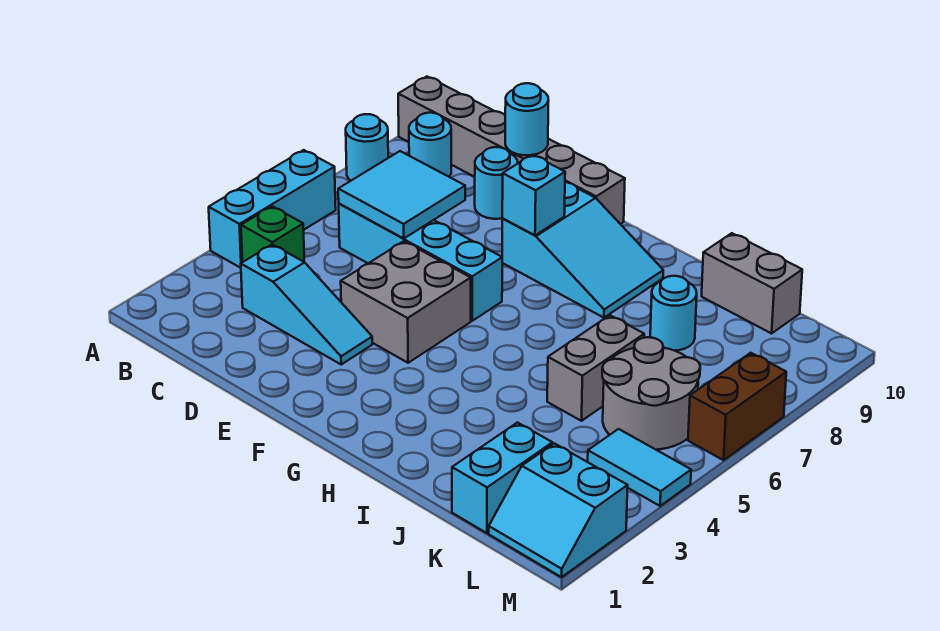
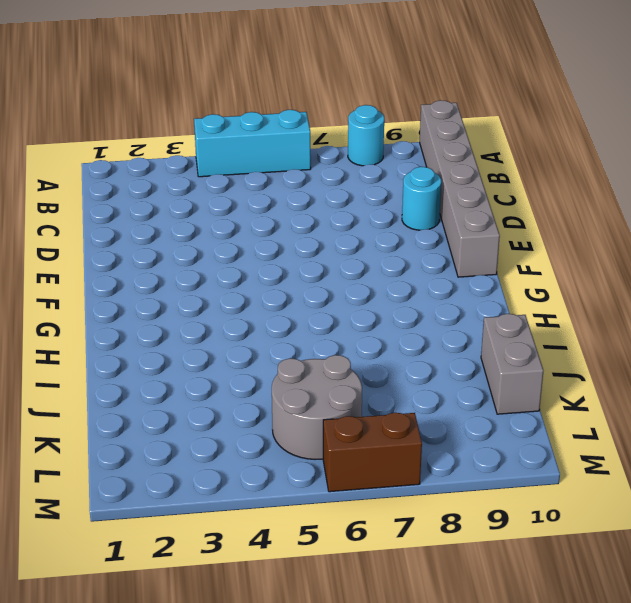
none -> green brick B4 level 1
none -> cyan round brick B9 level 1
none -> cyan slope C3:E3 level 1 top C

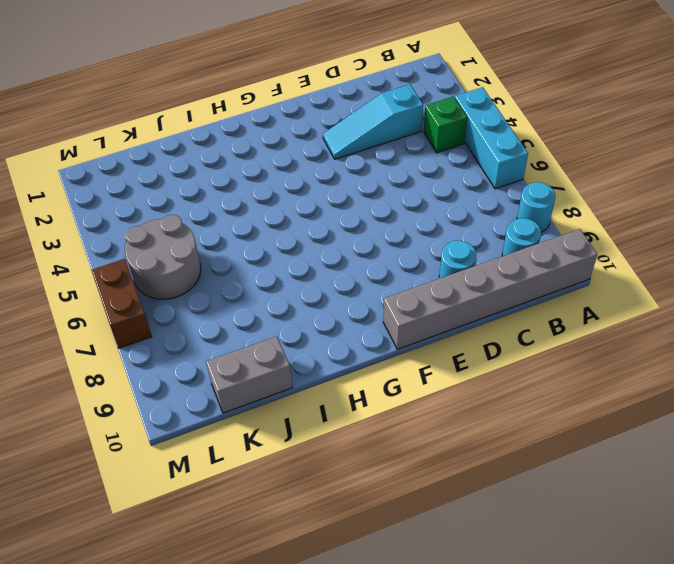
none -> cyan brick C6:F6 level 1
none -> grey brick E4:F5 level 1
none -> cyan slope F8:H9 level 1 top F

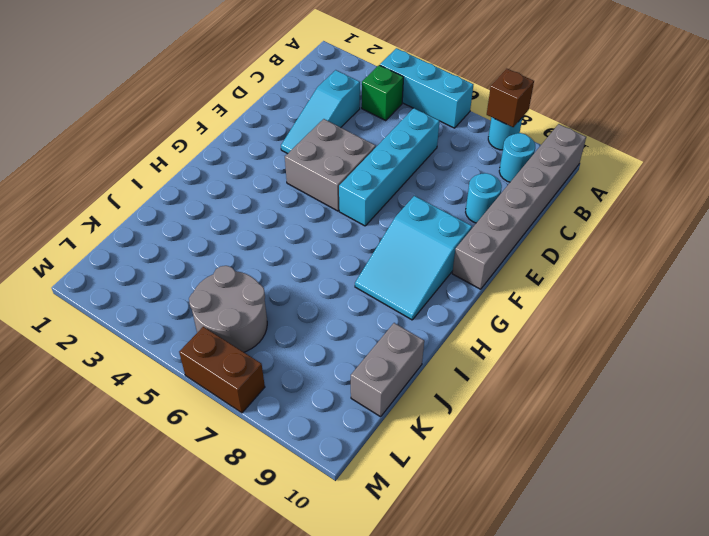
brown brick A8 level 2 -> none
none -> grey brick J5:J6 level 1
none -> cyan round brick J8 level 1
none -> cyan brick K1:K2 level 1

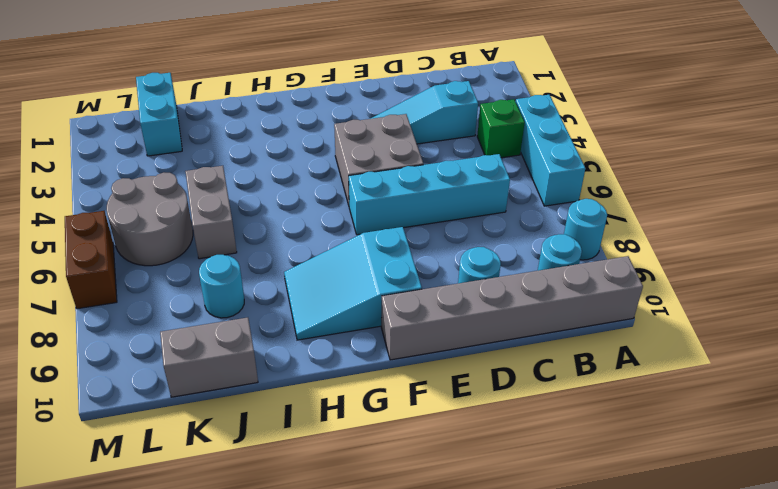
none -> cyan slope L1:M2 level 1 top 2
none -> cyan tile L4:M4 level 1
none -> cyan tile C6:D7 level 2

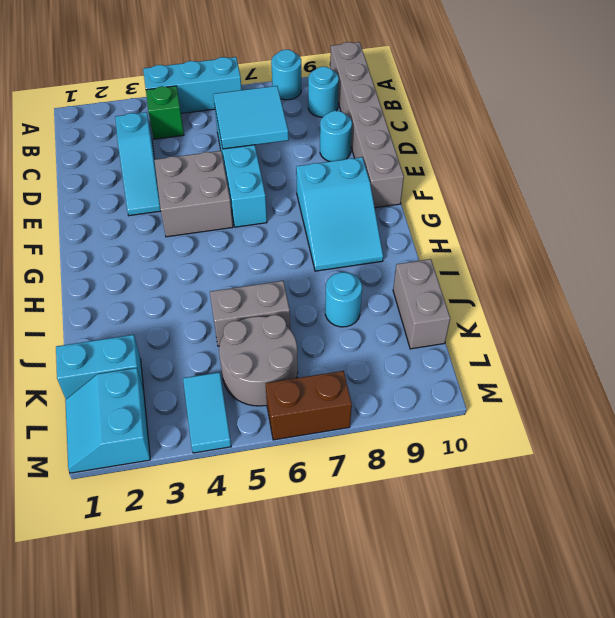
none -> cyan round brick D10 level 2
none -> cyan brick F8 level 2

